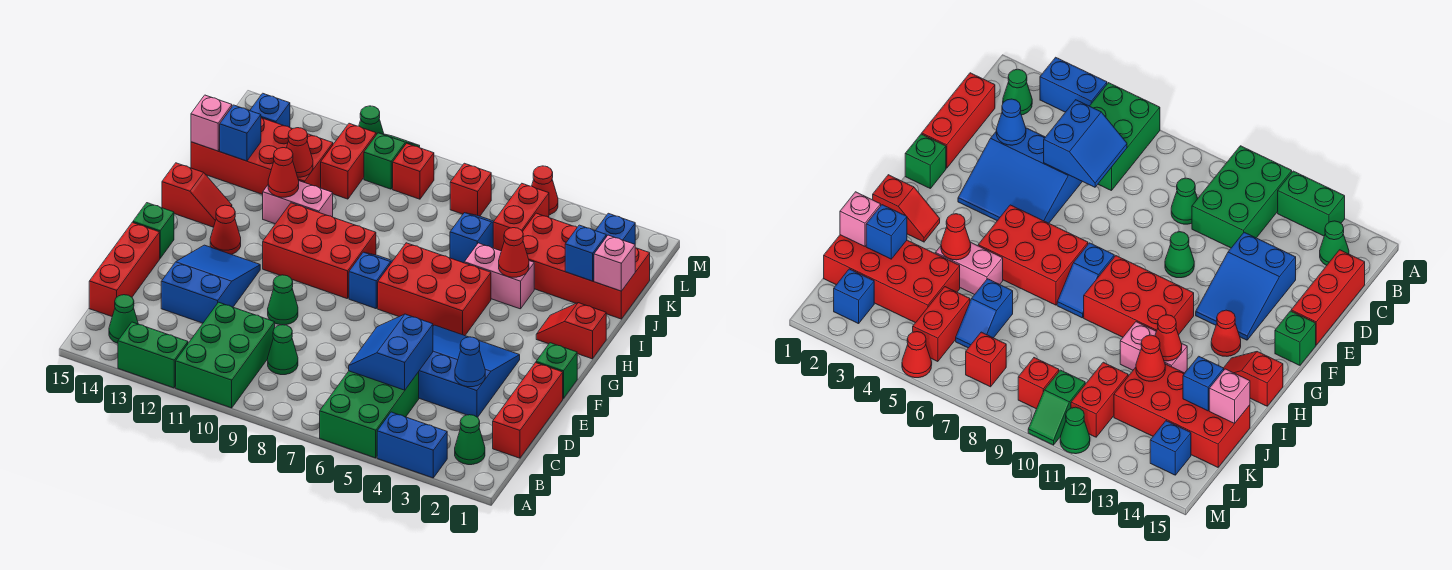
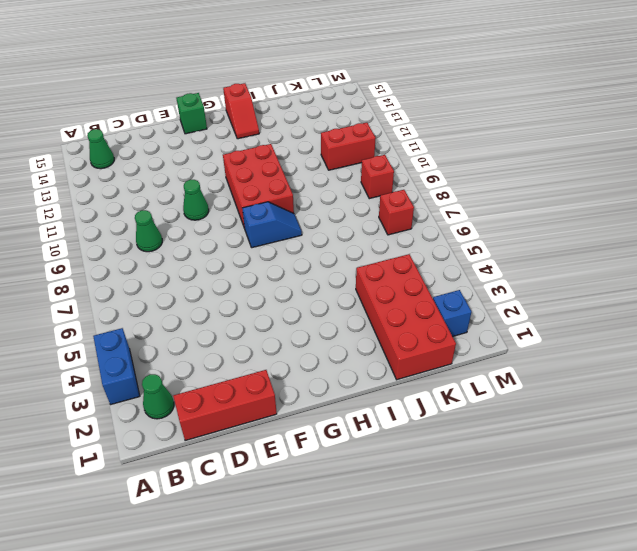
none -> green brick A5:C6 level 1
none -> green brick A10:C11 level 1
none -> green brick A12:A13 level 1
none -> red brick C15:E15 level 1

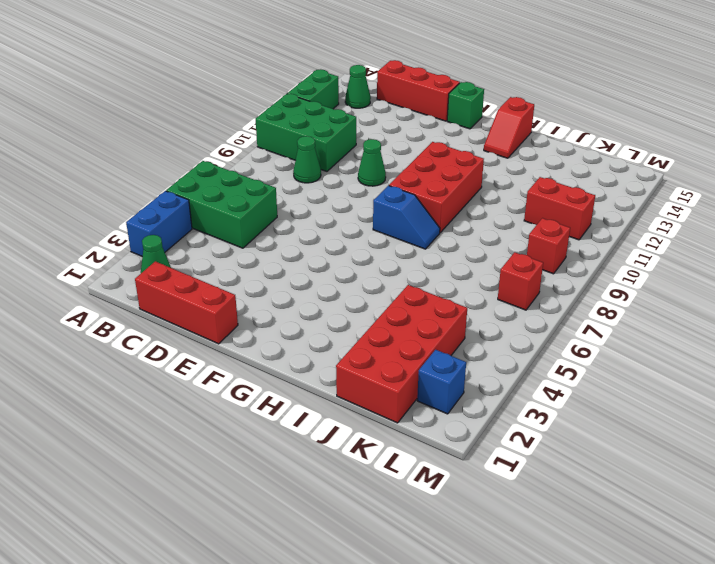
none -> blue slope D3:F5 level 1 top D
none -> blue slope D12:F13 level 1 top D
none -> green brick F1 level 1
none -> red brick G5:H7 level 1

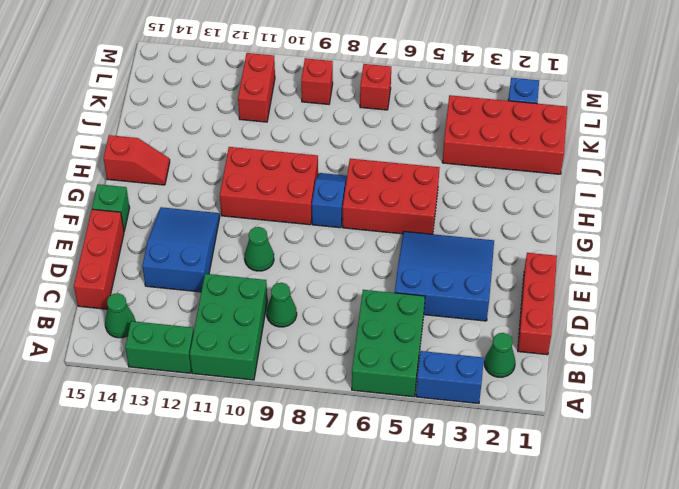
none -> green brick F1 level 1
none -> red cone G13 level 1
none -> red slope H1:H2 level 1 top 1
none -> pink brick I4:I5 level 1

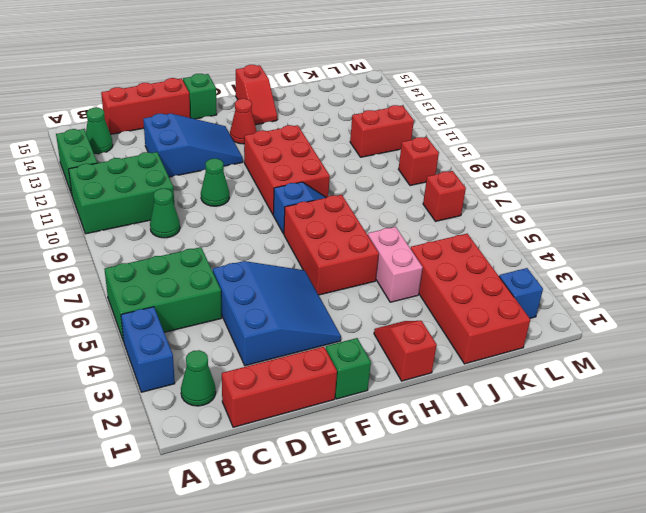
none -> pink brick I11:I12 level 1
none -> blue slope J6:K6 level 1 top J
none -> red brick J12:K15 level 1
none -> red brick K5:L5 level 1

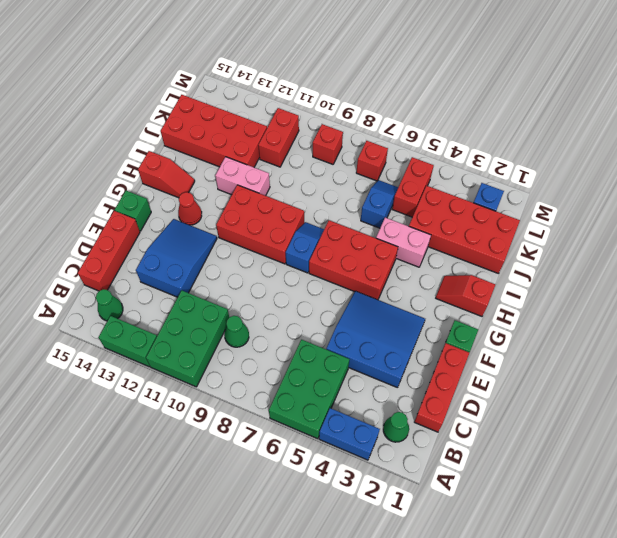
none -> green cone E10 level 1
none -> green slope L10:M10 level 1 top L
none -> blue brick L14 level 1
none -> red cone M5 level 1

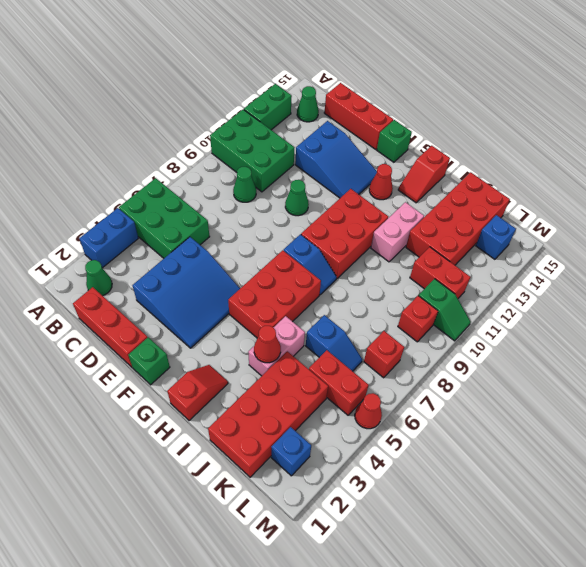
none -> green cone M11 level 1
none -> blue slope C5:D6 level 2 top 5
none -> blue cone D3 level 2
none -> red cone I12 level 2

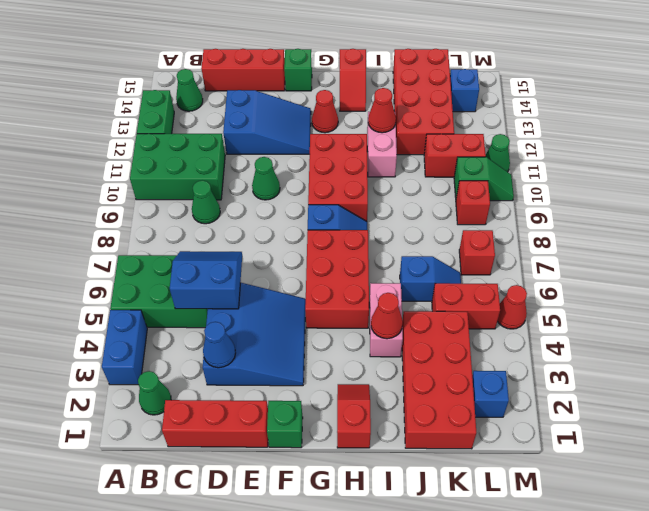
none -> pink brick J1 level 2
none -> blue brick J2 level 2
none -> red cone J12 level 2
none -> blue brick J14 level 2

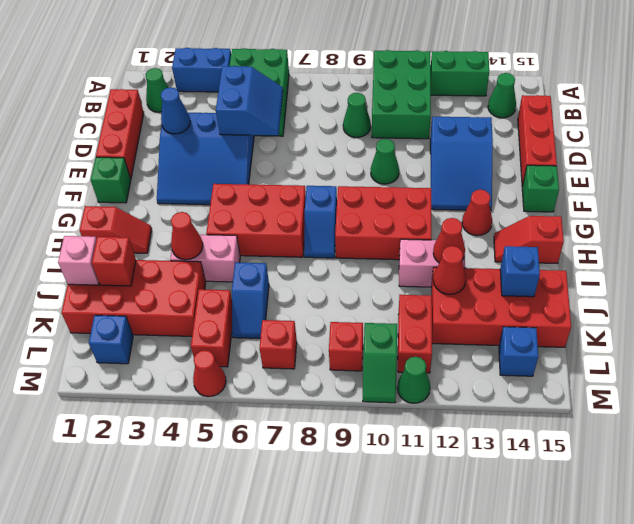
red brick J2 level 2 -> blue brick J2 level 2
none -> pink brick J15 level 2

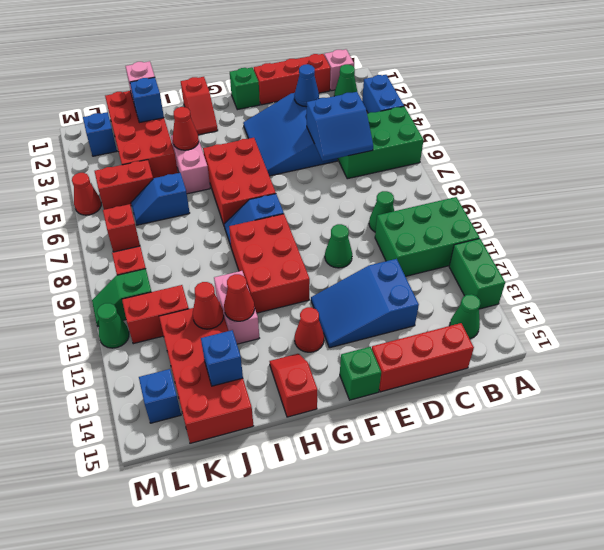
pink brick B1 level 1 -> pink brick J15 level 2

